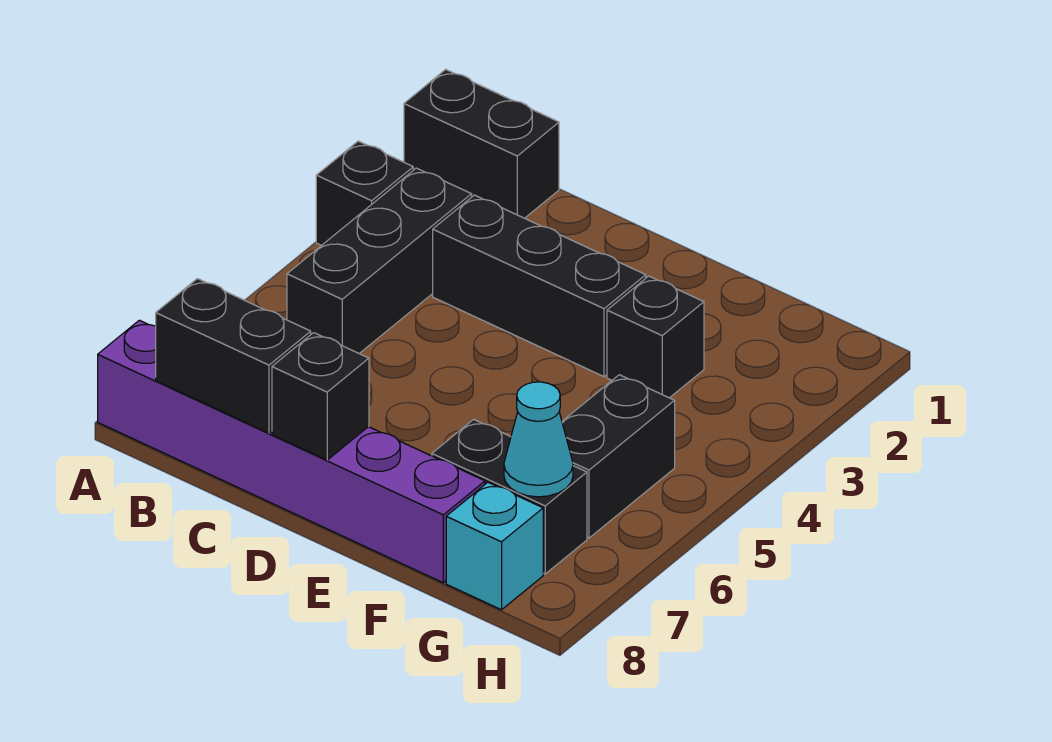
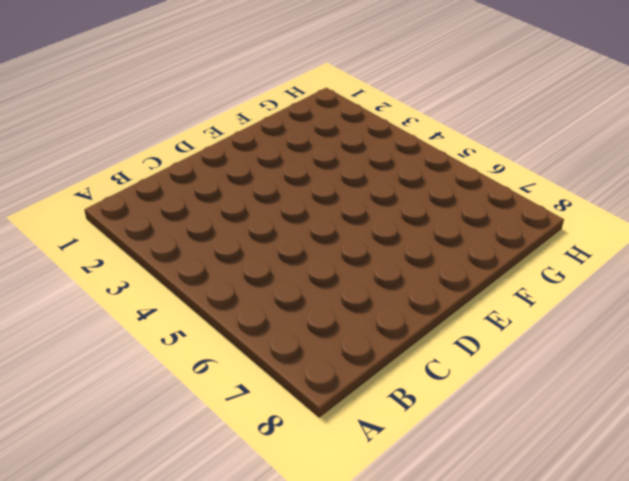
none -> black brick A1:B1 level 1
none -> black brick A3 level 1
none -> purple brick A8:F8 level 1

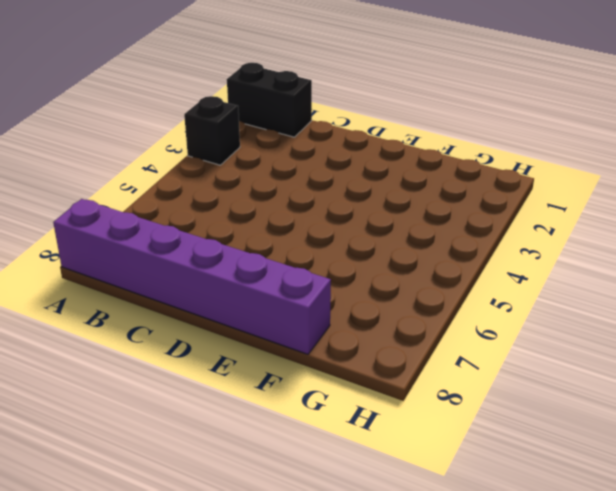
none -> black brick B3:B5 level 1
none -> black brick C3:E3 level 1
none -> black brick F3 level 1

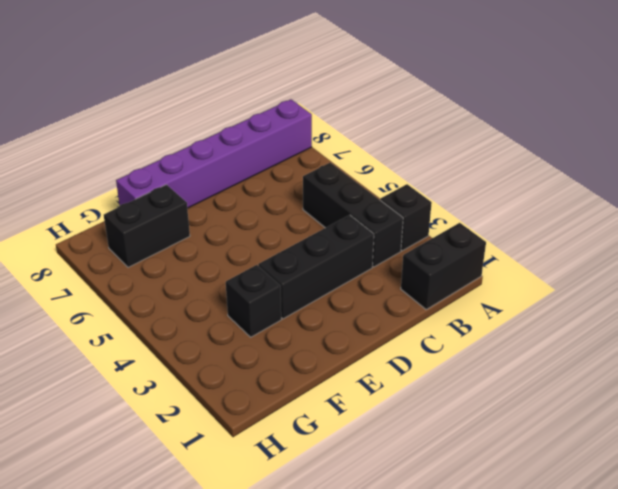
none -> black brick G5:G6 level 1
none -> cyan brick G8 level 1
none -> black brick B8:C8 level 2

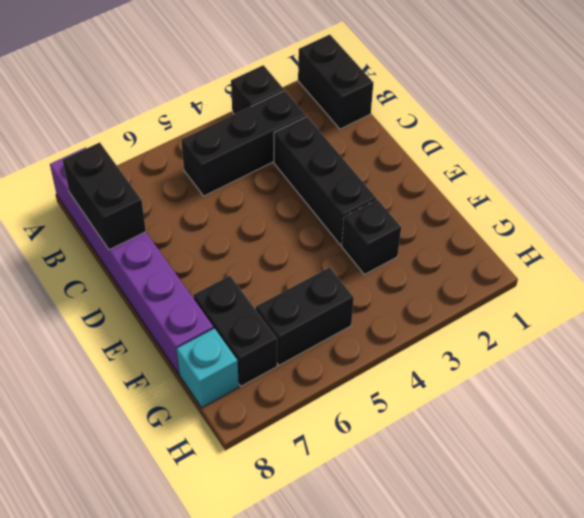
none -> black brick D8 level 2
none -> cyan cone G7 level 2

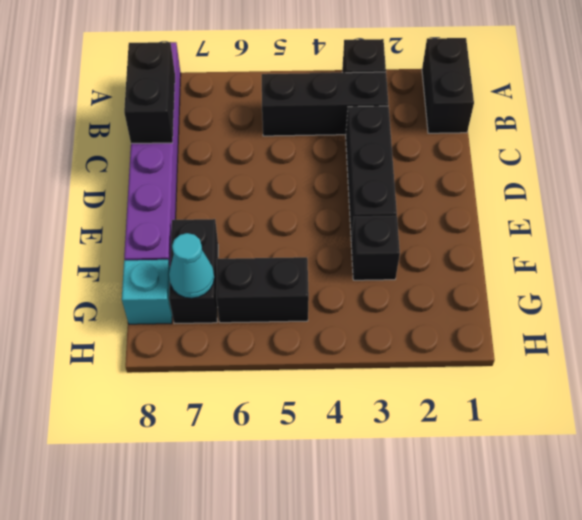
none -> black brick D8 level 2

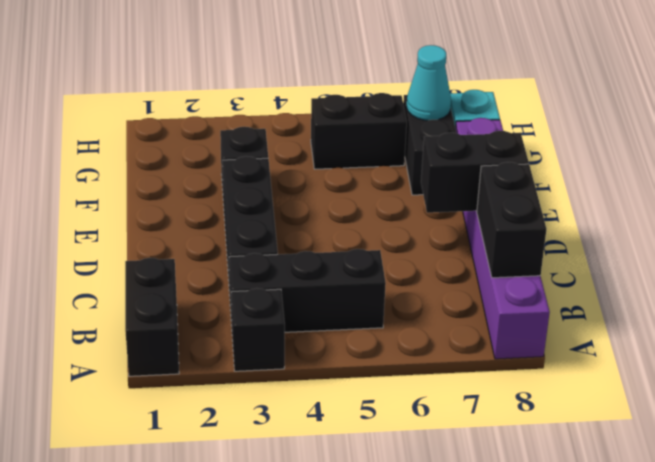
black brick D7:D8 level 2 -> black brick D8 level 2

